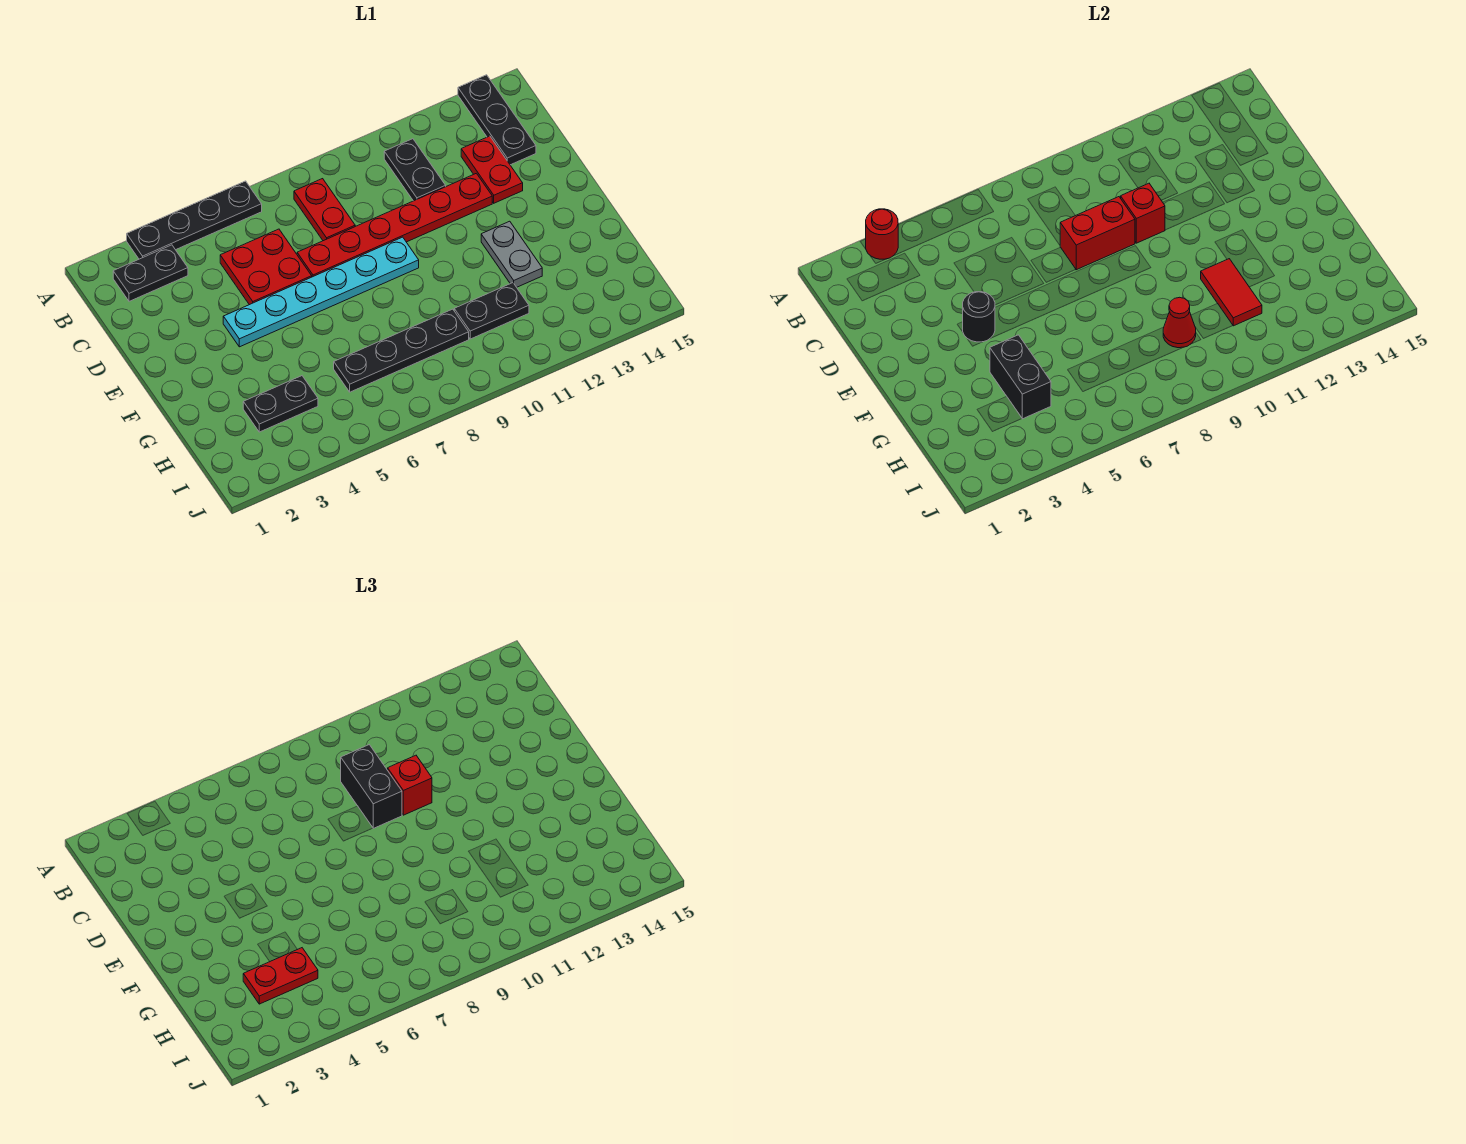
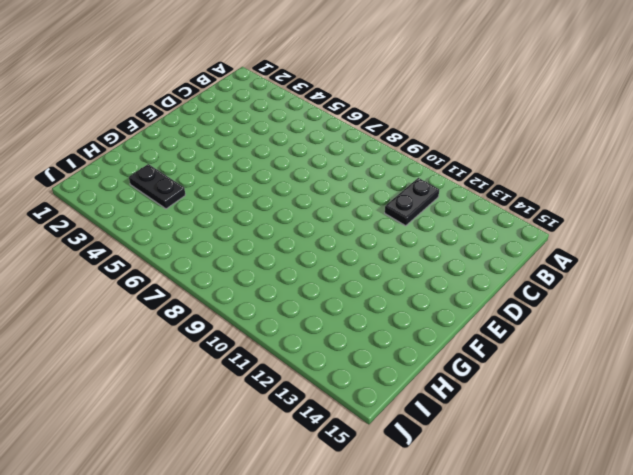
none -> black plate A3:A6 level 1
none -> black plate A14:C14 level 1
none -> black plate B2:B3 level 1

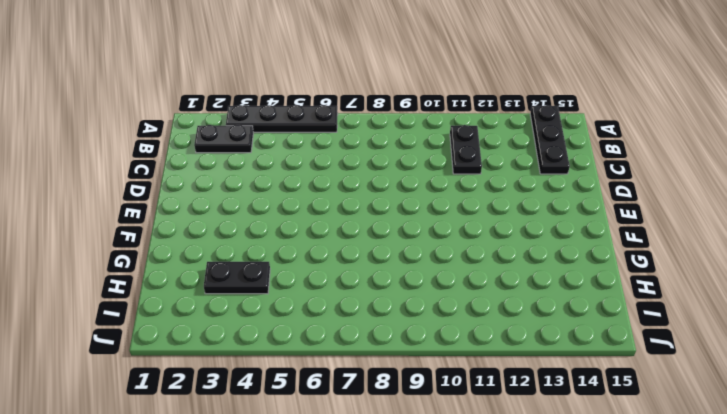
none -> red plate B8:C8 level 1
none -> red plate C5:D6 level 1
none -> red plate C13:D13 level 1

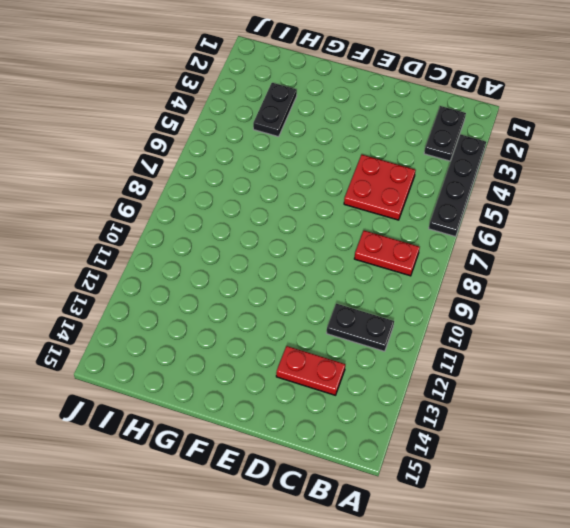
none -> black plate A14:C14 level 1
none -> red plate D7:D12 level 1
none -> cyan plate E4:E9 level 1

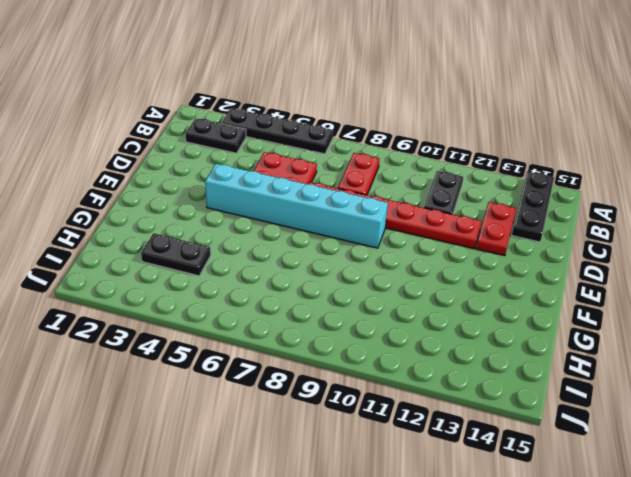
cyan brick E4:E9 level 1 -> cyan plate E4:E9 level 1
none -> grey plate F12:G12 level 1
none -> black plate H6:H9 level 1
none -> black plate H10:H11 level 1

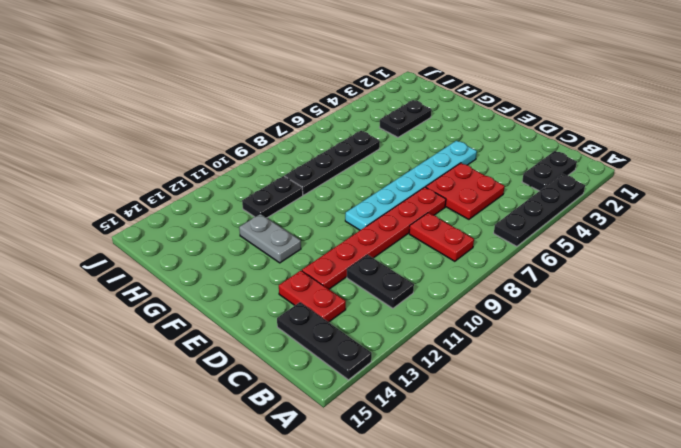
none -> red round brick A3 level 2
none -> red brick D8:D9 level 2
none -> red brick D10 level 2

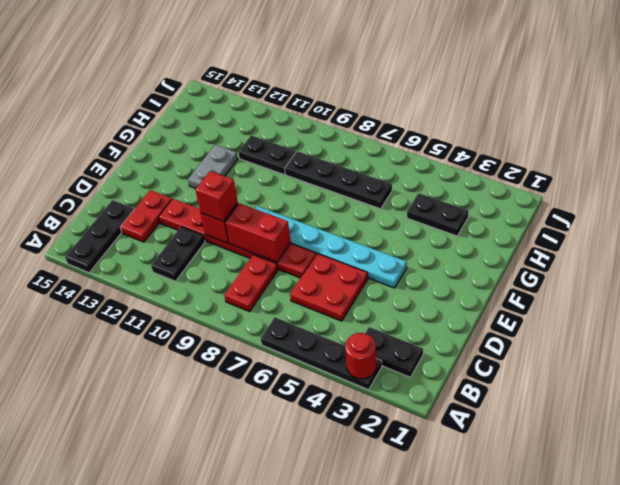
none -> black round brick E4 level 2
none -> black brick G4:H4 level 2
none -> red tile G11:H11 level 2

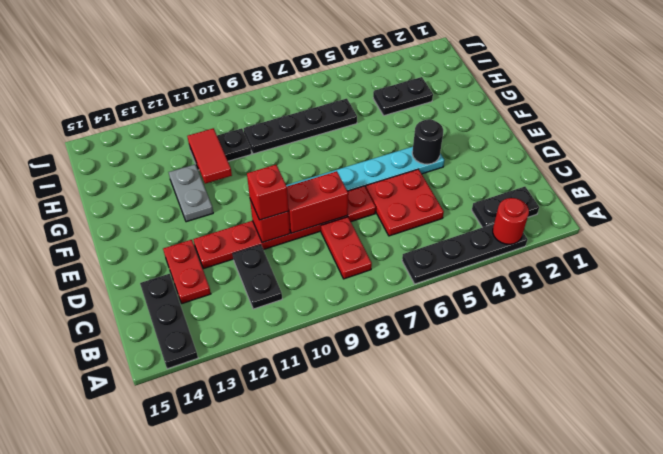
none -> black brick G4:H4 level 2
none -> red cone H9 level 2
none -> black brick C9:D9 level 3

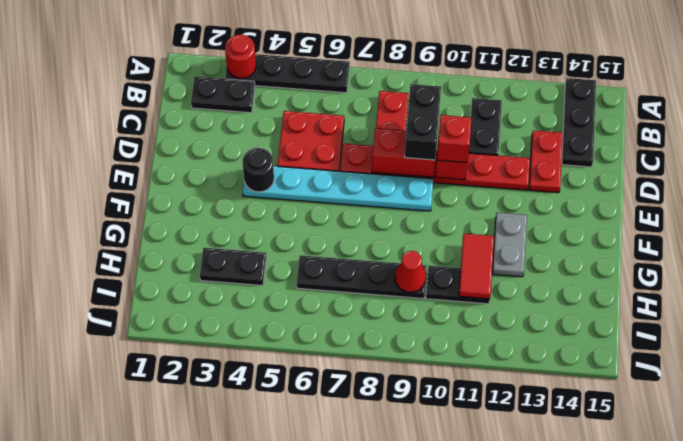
none -> black brick G4:H4 level 2
none -> red plate H3:H4 level 3

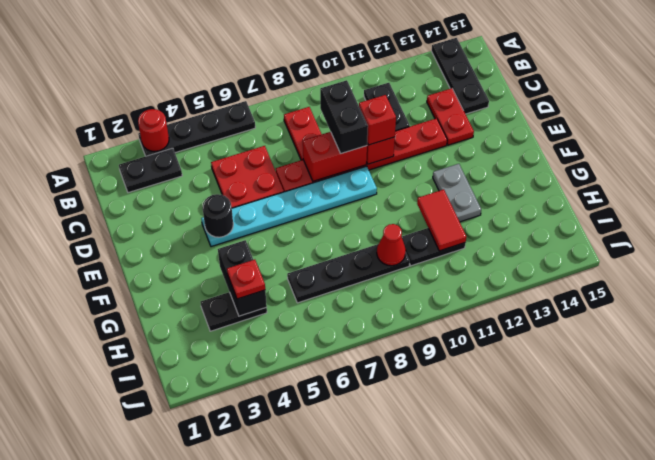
red plate H4 level 3 -> red plate H3:H4 level 3

